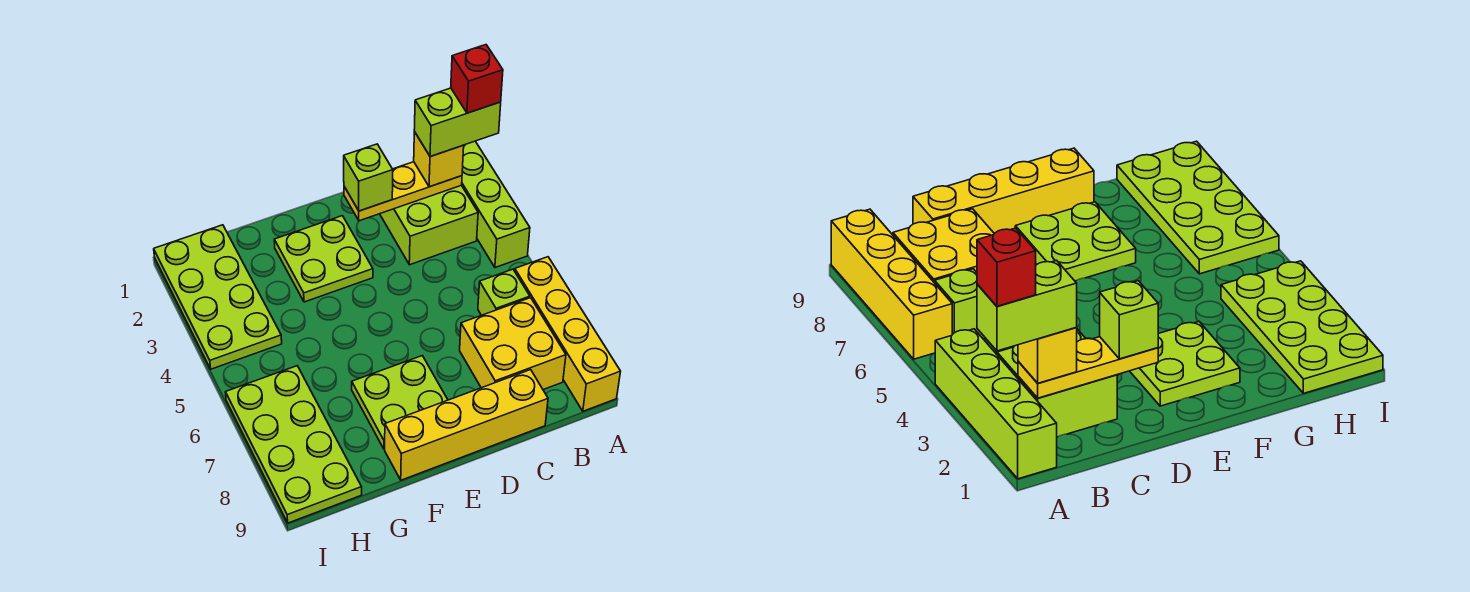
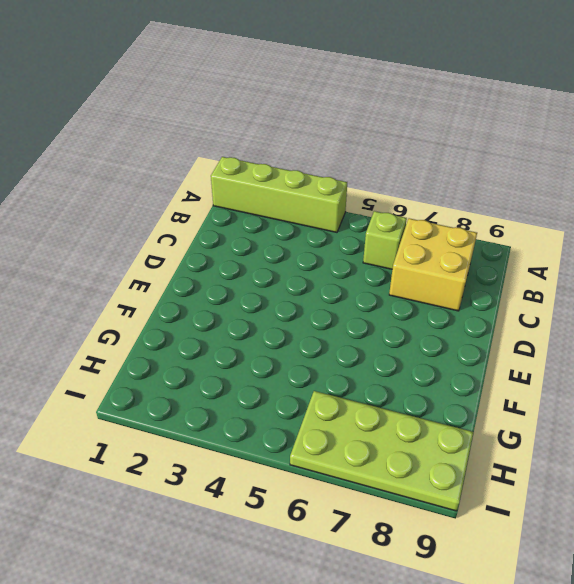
none -> yellow brick A6:A9 level 1
none -> lime brick B2:C3 level 1
none -> yellow brick C9:F9 level 1

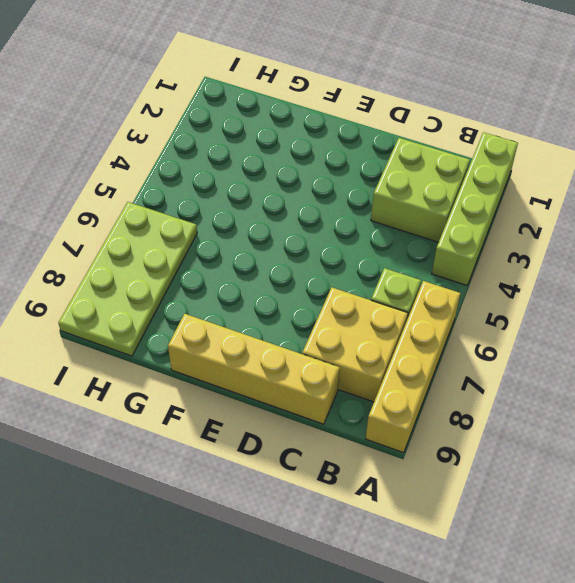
none -> lime plate E2:F3 level 1
none -> lime plate E7:F8 level 1
none -> lime plate H1:I4 level 1

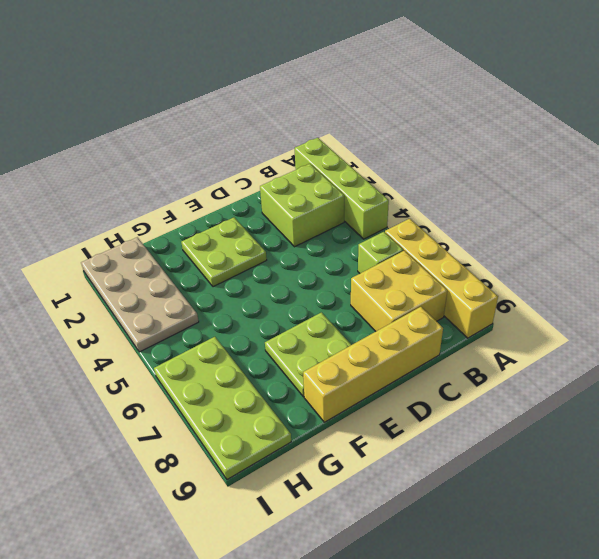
tan plate H1:I4 level 1 -> lime plate H1:I4 level 1
none -> yellow plate B2:D2 level 2
none -> yellow brick B2 level 3
none -> lime brick D2 level 3

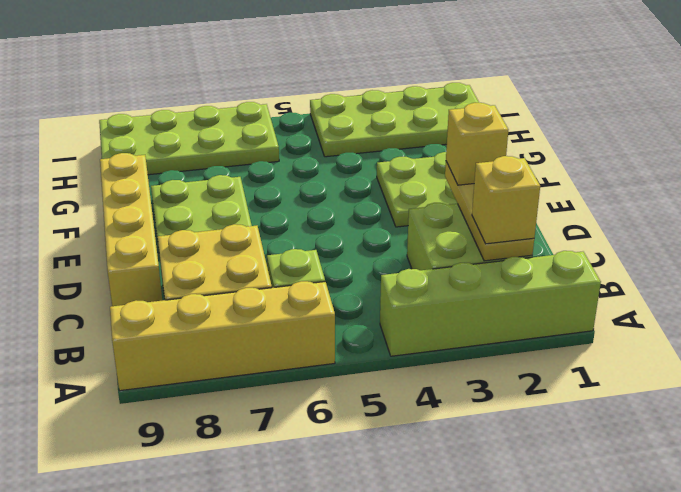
yellow brick D2 level 3 -> lime brick D2 level 3
none -> lime brick A2:B2 level 4
none -> red brick A2 level 5

